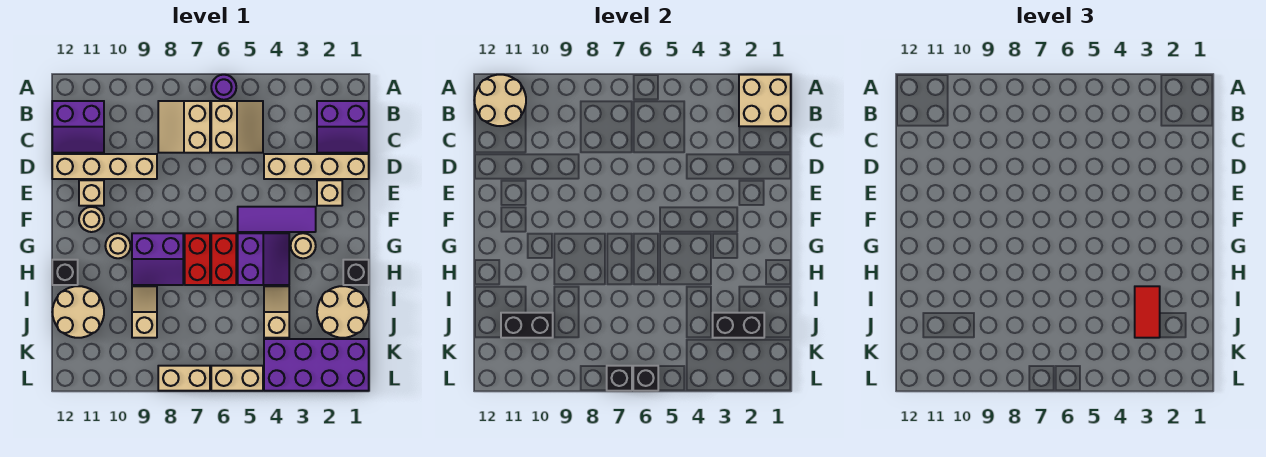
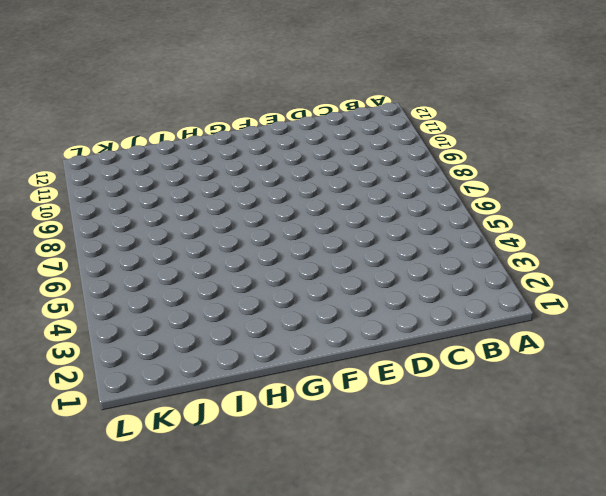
none -> purple round brick A6 level 1
none -> purple slope B1:C2 level 1 top B
none -> tan slope B5:C6 level 1 top 6
none -> tan slope B7:C8 level 1 top 7

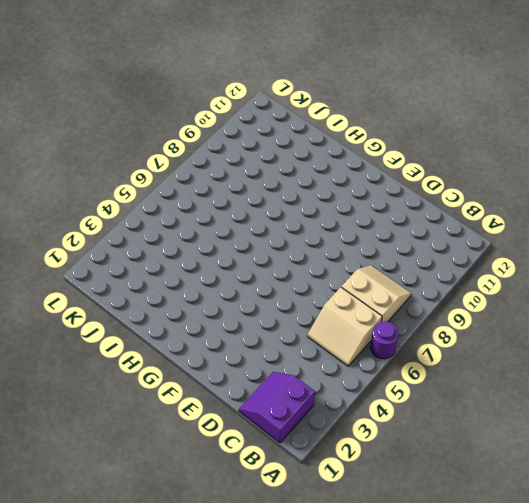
none -> purple slope B11:C12 level 1 top B
none -> tan brick D1:D4 level 1
none -> tan brick D9:D12 level 1
none -> tan brick E2 level 1

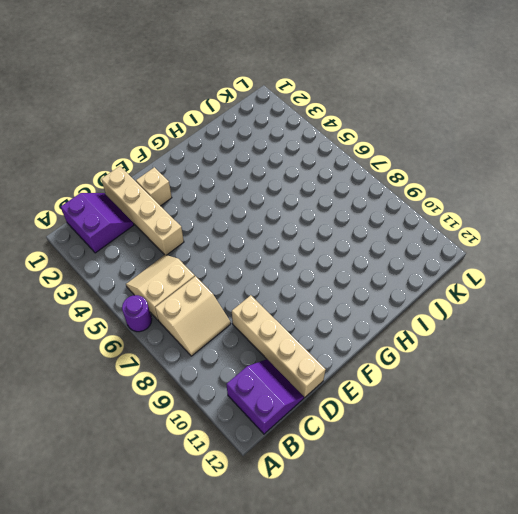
none -> tan brick E11 level 1
none -> purple tile F3:F5 level 1
none -> tan round brick F11 level 1
none -> tan round brick G3 level 1

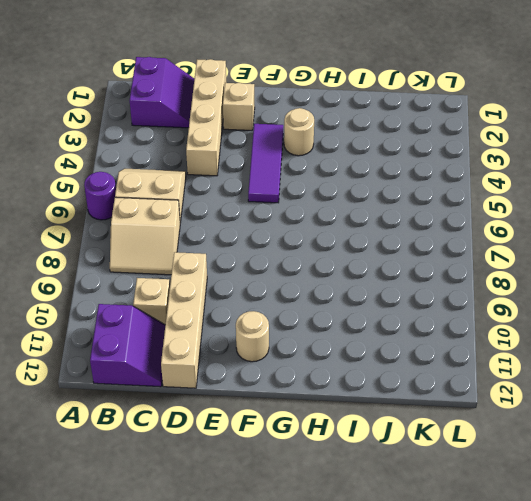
tan brick C10 level 1 -> tan brick E11 level 1
none -> purple slope G4:H5 level 1 top 5
none -> red brick G6:H6 level 1
none -> red brick G7:H7 level 1
none -> purple slope G8:H9 level 1 top G

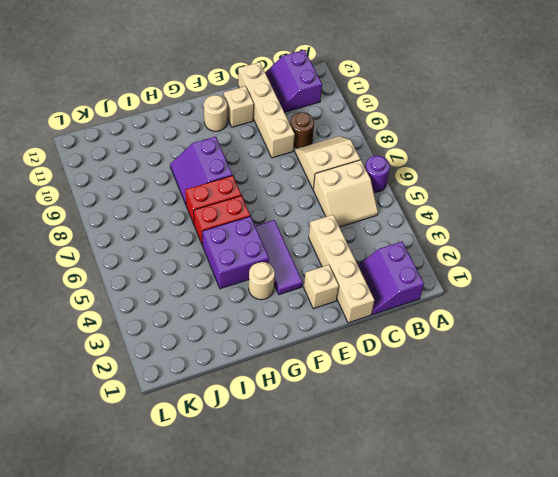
brown round brick C9 level 1 -> none
purple brick G4:H5 level 1 -> purple slope G4:H5 level 1 top 5
none -> tan round brick G10 level 1
none -> black brick H1 level 1
none -> black brick H12 level 1
none -> tan round brick I1:J2 level 1

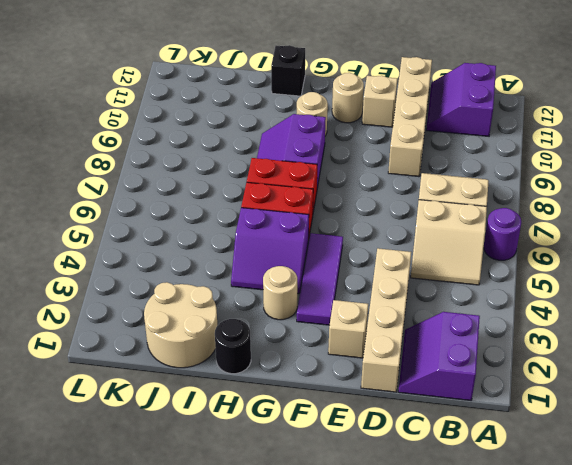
black round brick H1 level 1 -> black brick H1 level 1
none -> tan slope I4:J4 level 1 top J
none -> tan slope I9:J9 level 1 top J
none -> tan round brick I11:J12 level 1
none -> purple brick K1:L4 level 1

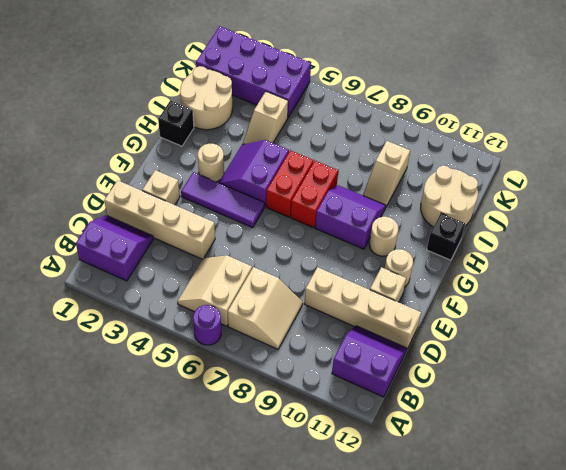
none -> tan brick L5:L6 level 1
none -> tan brick L7:L8 level 1
none -> tan brick A1:B2 level 2
none -> tan round brick A11:B12 level 2

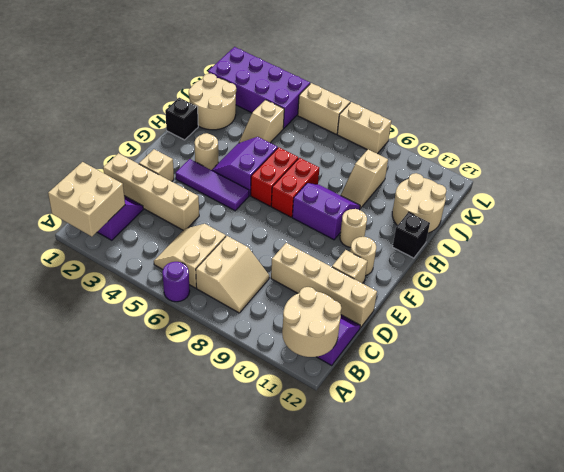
none -> black brick J2:J3 level 2
none -> black brick J10:J11 level 2
none -> black brick L6 level 2
none -> black brick L7 level 2

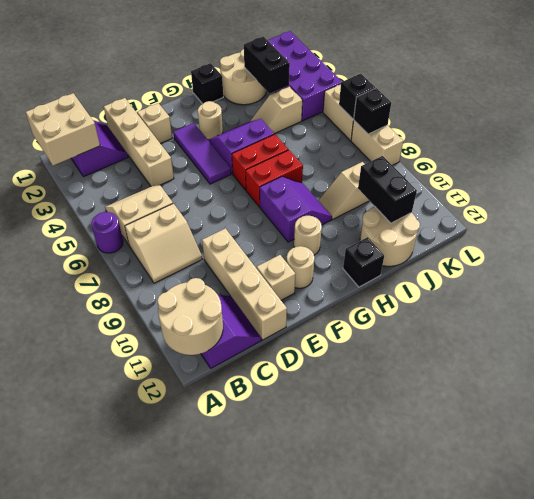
none -> red tile I3:J3 level 3

